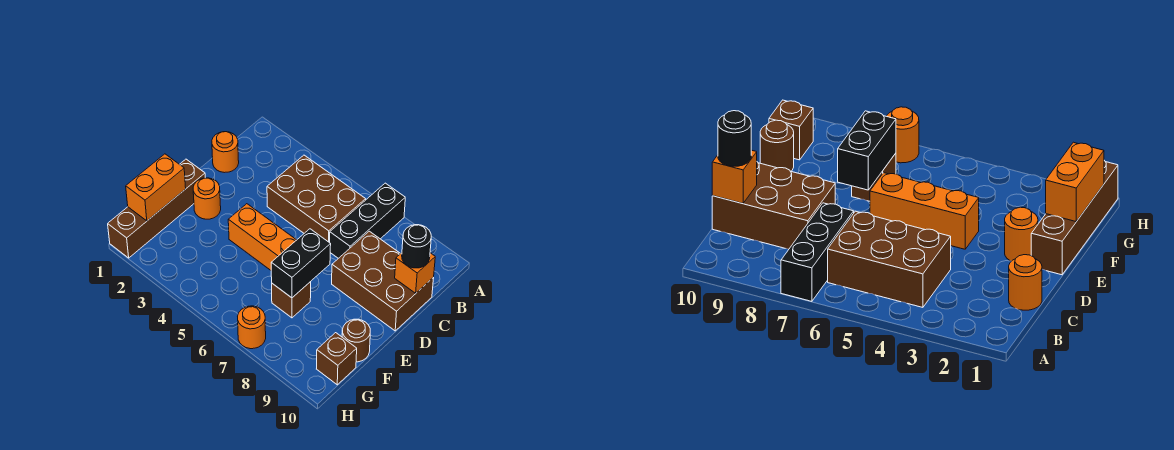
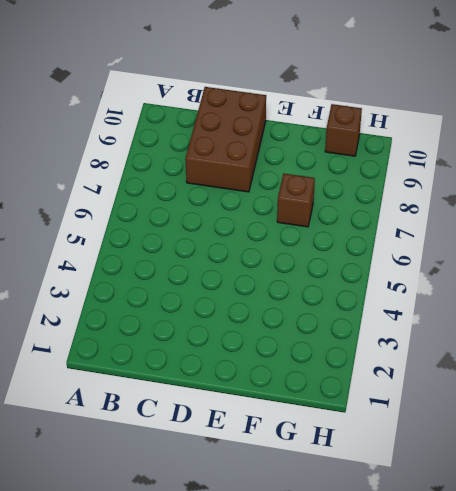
none -> black brick A7:C7 level 1
none -> brown brick B4:C6 level 1
none -> orange round brick C1 level 1

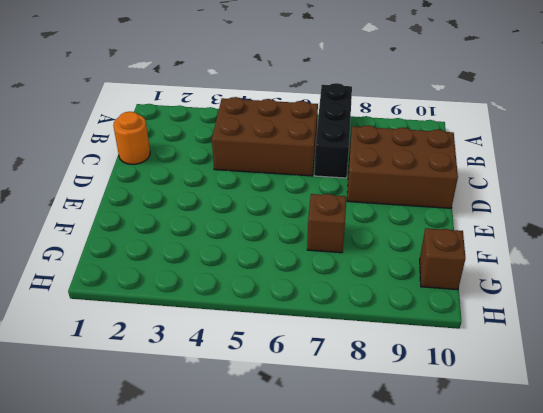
none -> brown brick E1:H1 level 1
none -> orange round brick E2 level 1
none -> orange brick E4:E6 level 1

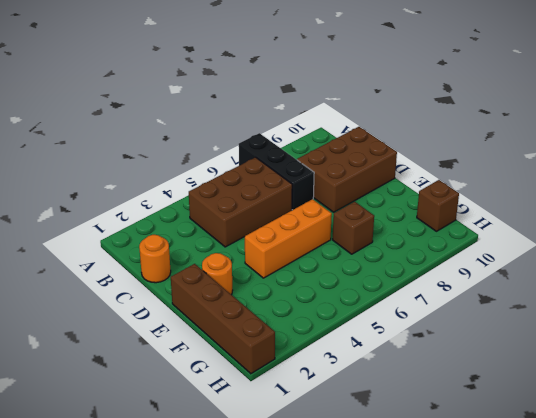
none -> brown round brick F10 level 1
none -> orange round brick H7 level 1
none -> orange brick C10 level 2

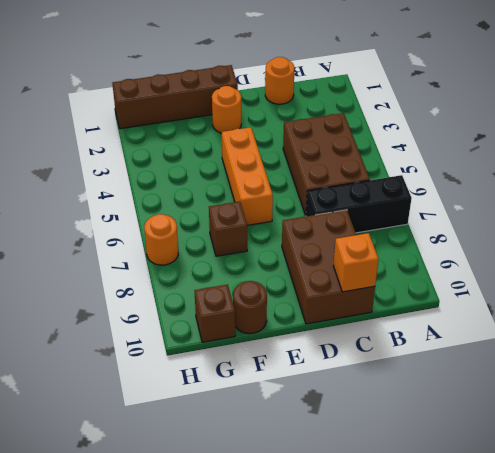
none -> black brick E7:F7 level 2
none -> orange brick F1:G1 level 2
none -> black round brick C10 level 3

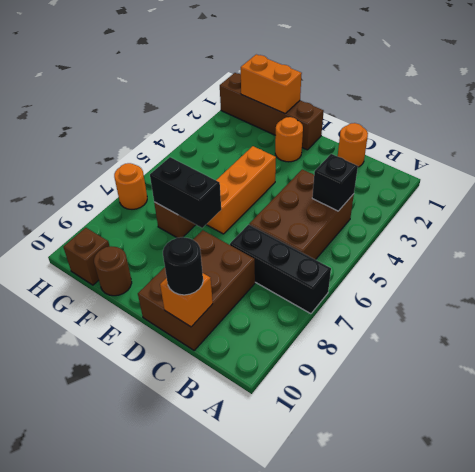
black brick B4 level 2 -> none

